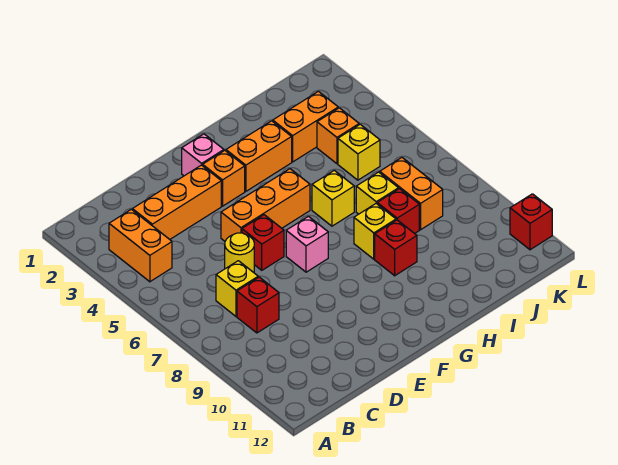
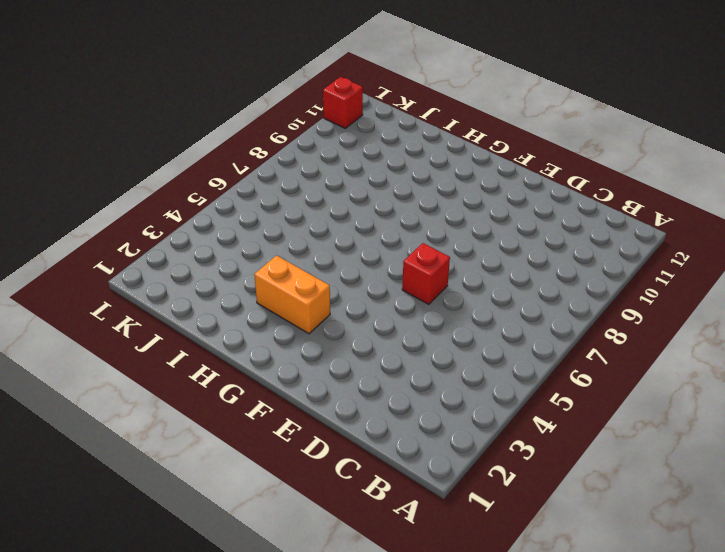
none -> orange brick B3:B4 level 1
none -> orange brick C3:E3 level 1
none -> yellow brick C7 level 1

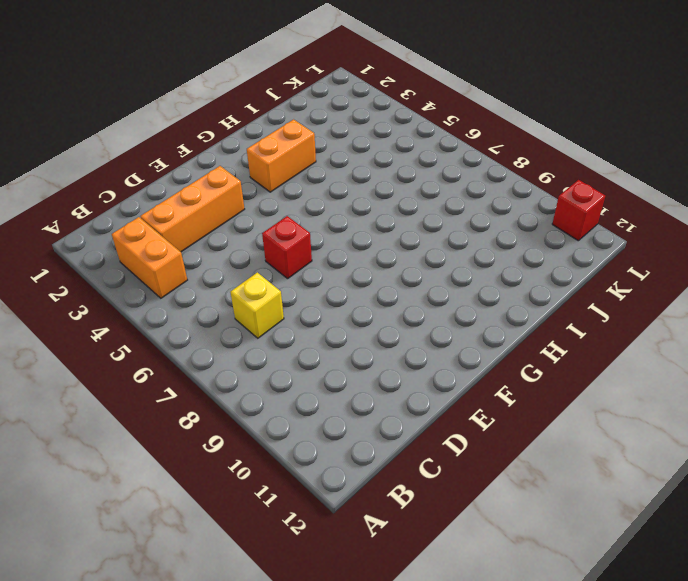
none -> red brick C8 level 1
none -> yellow round brick D6 level 1
none -> orange brick E5:G5 level 1

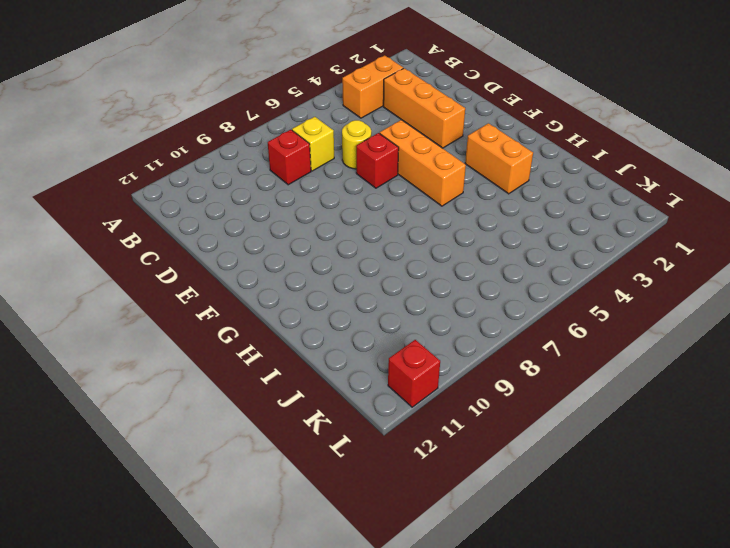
none -> pink brick F2 level 1
none -> orange brick F3 level 1
none -> pink brick F7 level 1

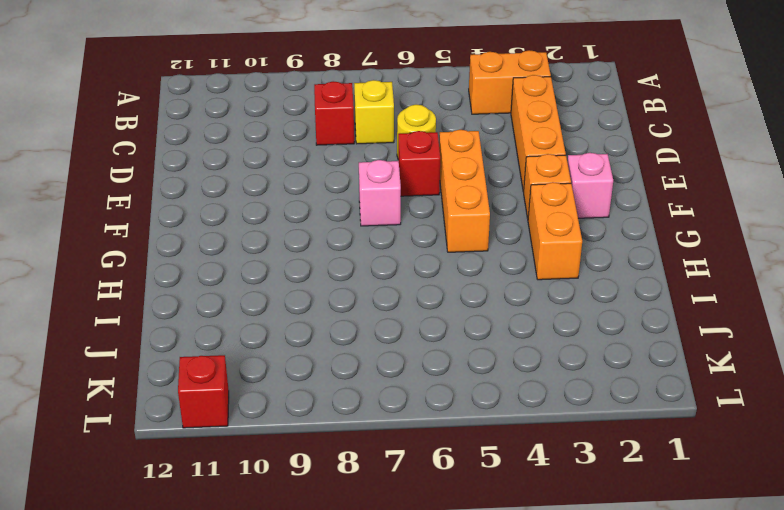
none -> yellow brick H6 level 1
none -> yellow brick H8 level 1
none -> red brick H9 level 1

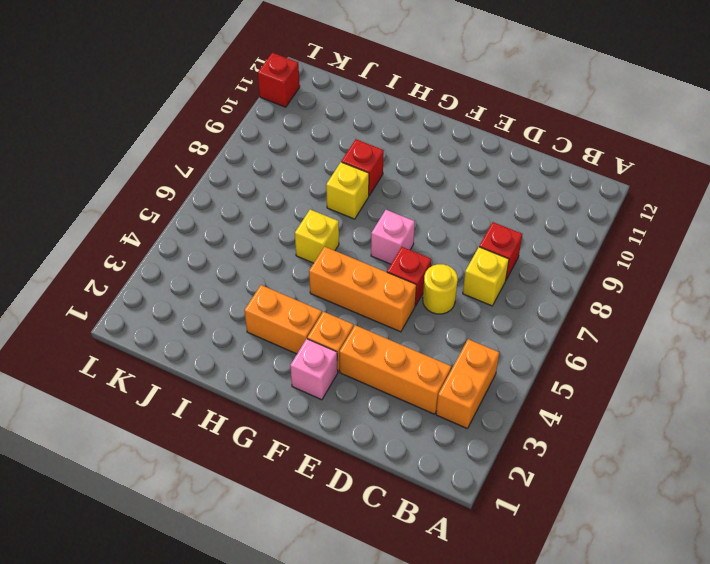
none -> orange brick I3:J3 level 1
none -> yellow brick I7 level 1
none -> red brick I8 level 1

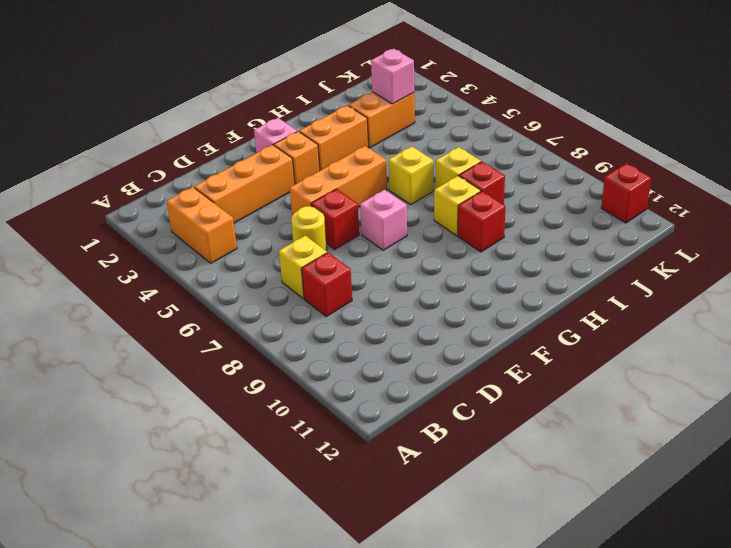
pink brick J3 level 2 -> none
none -> orange brick J4 level 1
none -> yellow brick J5 level 1
none -> orange brick J7:J8 level 1

